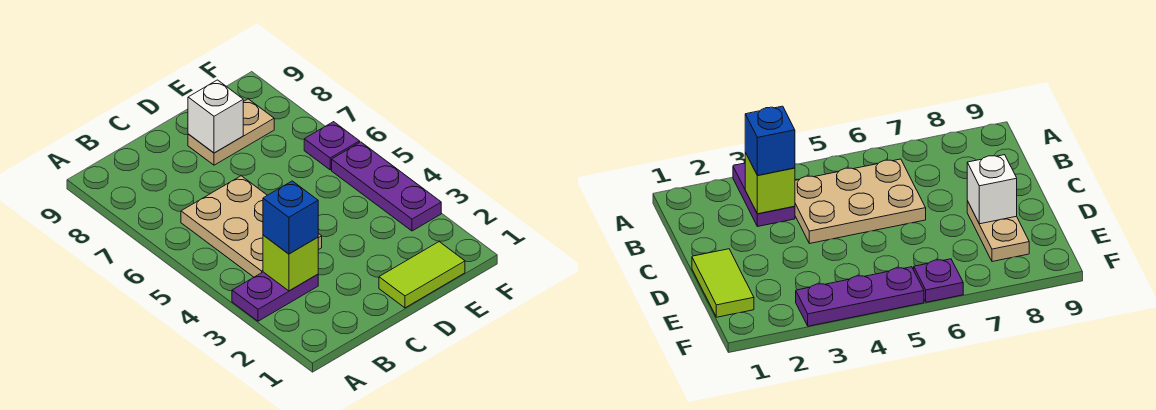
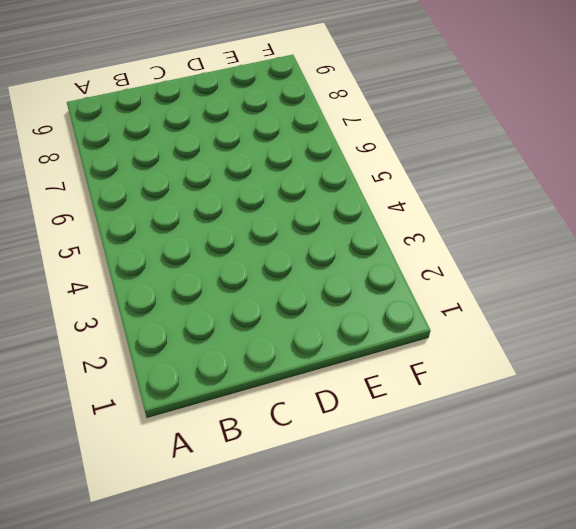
none -> purple plate A3:B3 level 1
none -> tan plate B4:C6 level 1

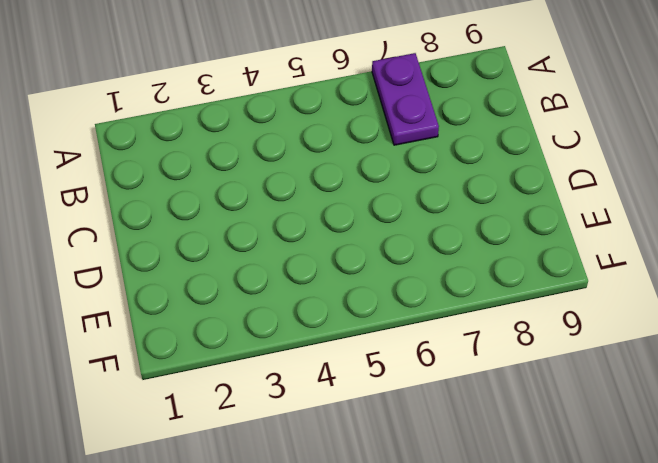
purple plate A7:B7 level 1 -> purple plate A3:B3 level 1
none -> tan plate B4:C6 level 1
none -> lime tile D1:E1 level 1

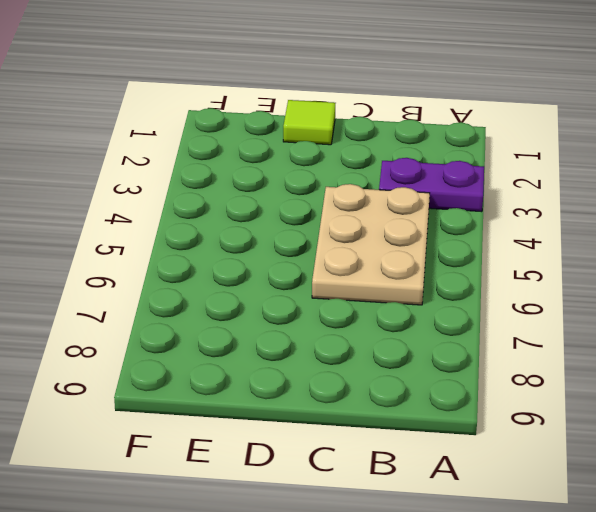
lime tile D1 level 1 -> lime tile D1:E1 level 1
none -> tan plate D8:E8 level 1
none -> purple plate F3:F5 level 1

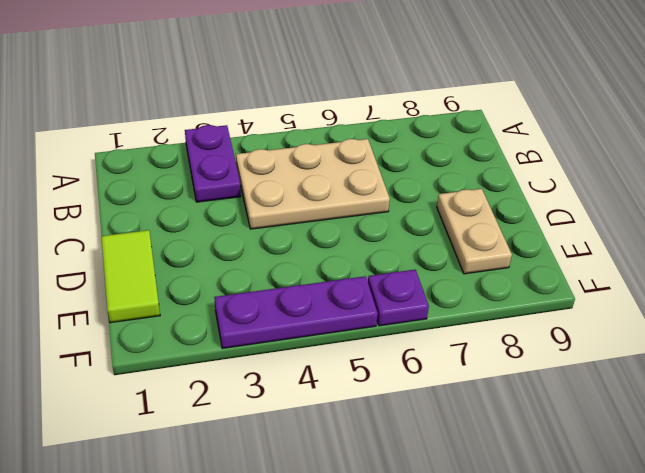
none -> lime brick B3 level 2
none -> white brick D8 level 2

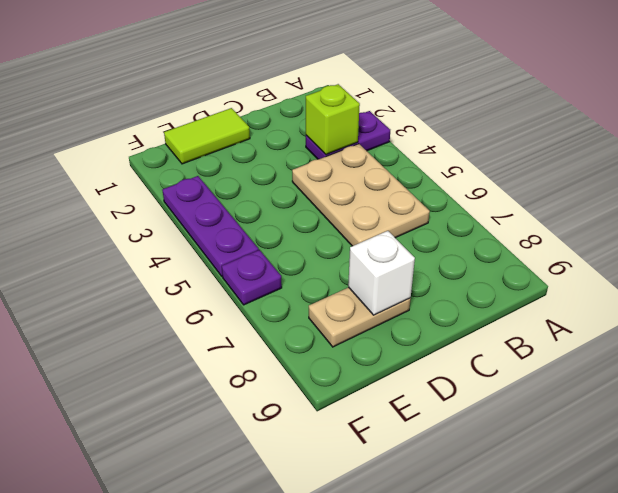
none -> blue brick B3 level 3

